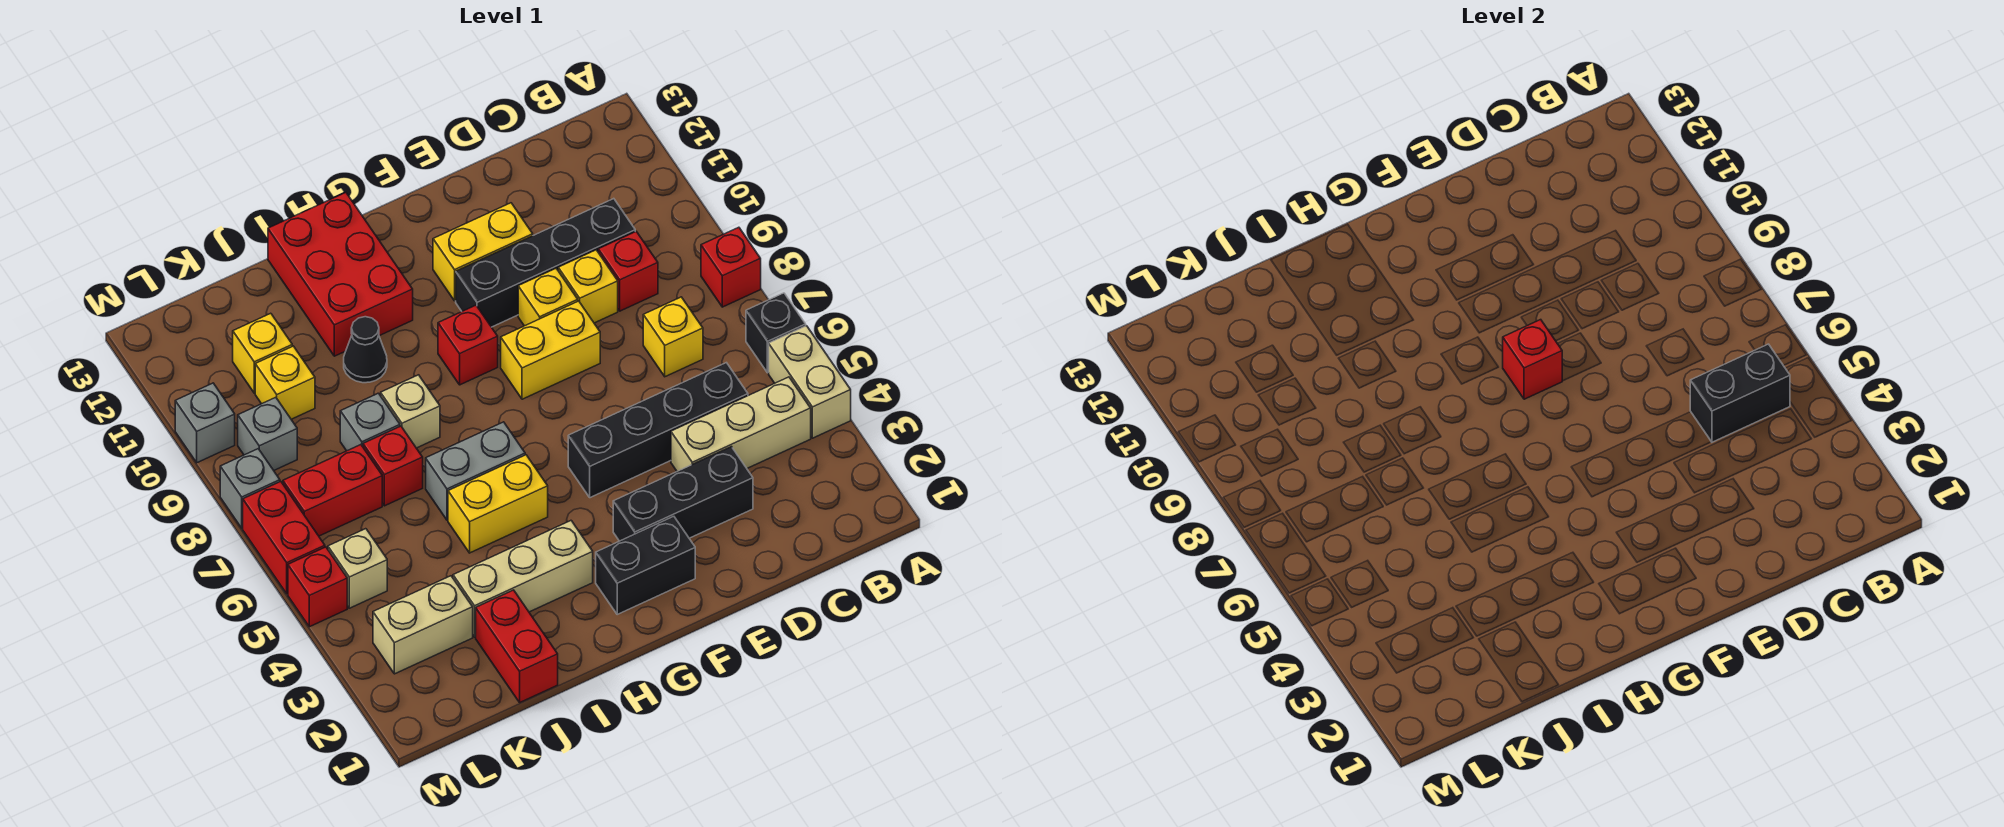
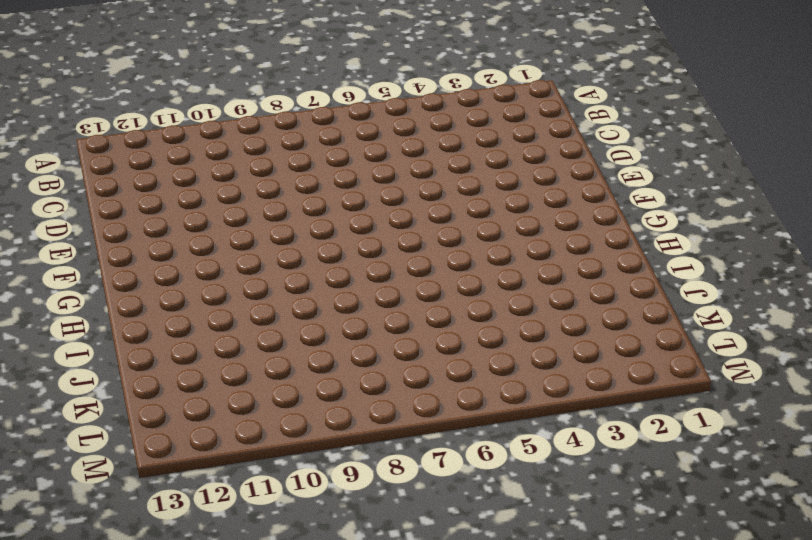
none -> tan brick A4:A5 level 1
none -> black brick A6 level 1
none -> red brick A8 level 1
none -> tan brick B4:D4 level 1

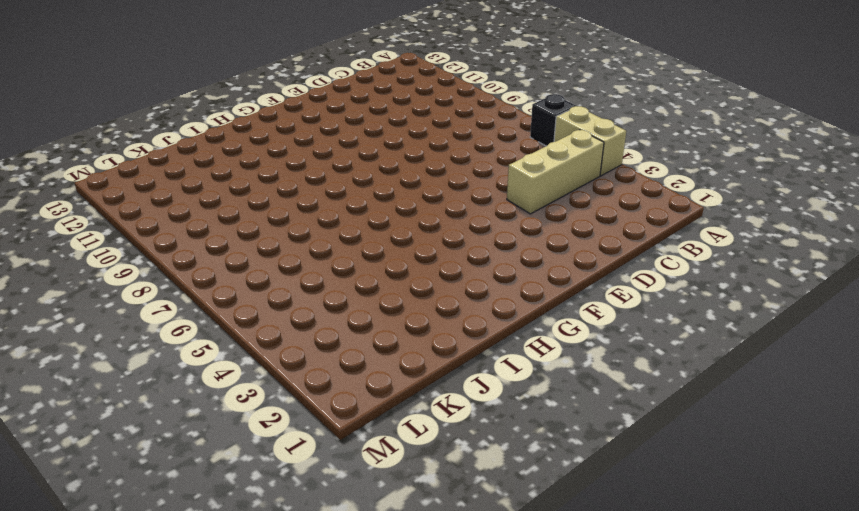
none -> red brick A8 level 1
none -> black brick C5:F5 level 1
none -> yellow brick C7 level 1
none -> red brick C9 level 1

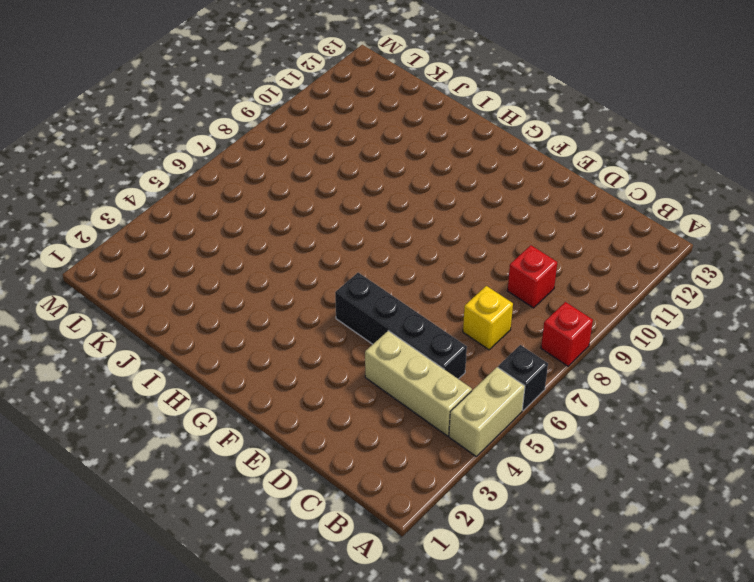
none -> black brick C10:F10 level 1
none -> black brick D3:F3 level 1
none -> yellow brick D9 level 1
none -> yellow brick E8:F8 level 1

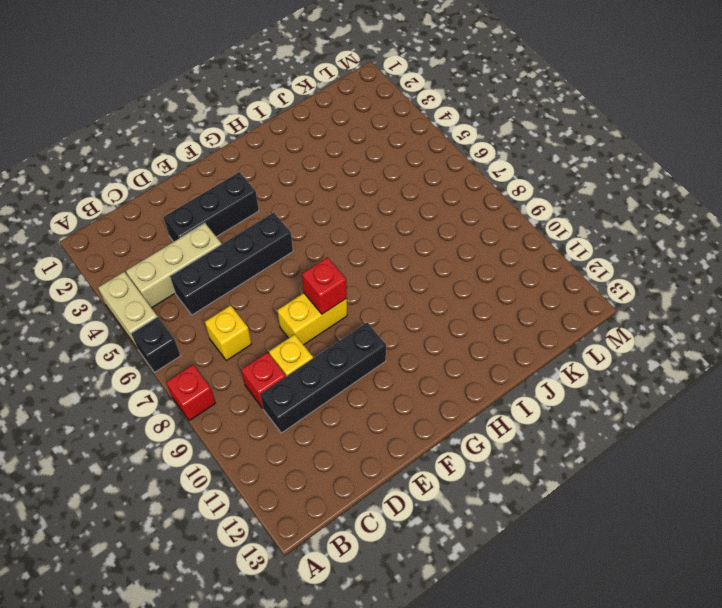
none -> yellow brick E9 level 1
none -> yellow brick E11:F11 level 1
none -> black brick F2:G2 level 1
none -> red brick G9 level 1

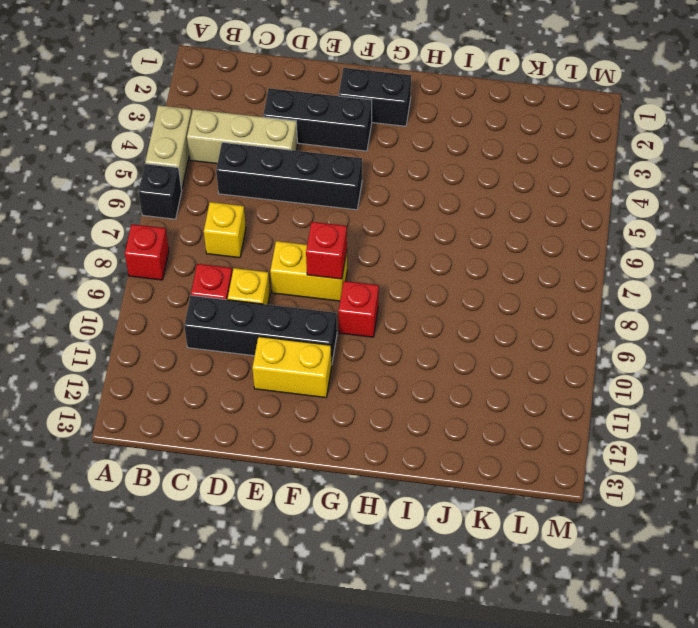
none -> yellow brick E9 level 1
none -> tan brick H3:J3 level 1
none -> yellow brick H5:I5 level 1
none -> grey brick H6:I6 level 1

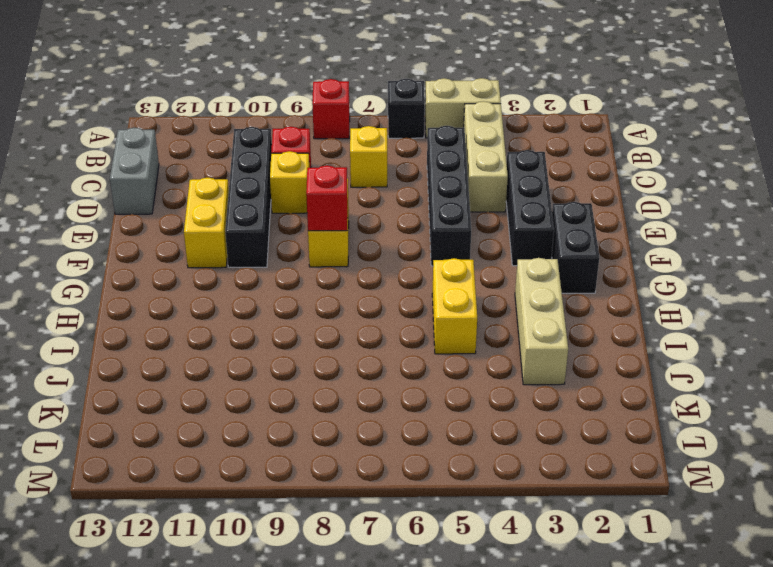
grey brick C13:D13 level 1 -> grey brick H6:I6 level 1
none -> yellow brick E9 level 1
none -> red brick G9 level 1
none -> red brick H11:I13 level 1
none -> tan brick I8 level 1

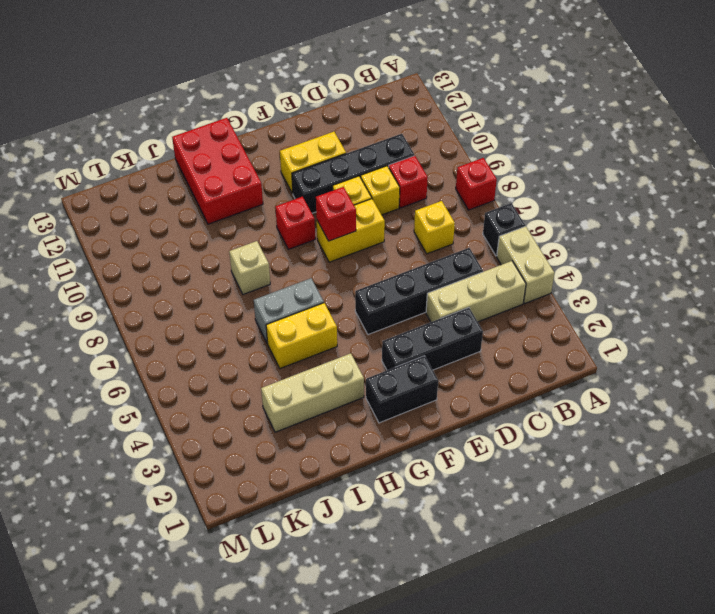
none -> black cone I10 level 1
none -> red brick J1:J2 level 1
none -> red brick J7 level 1
none -> grey brick J8 level 1

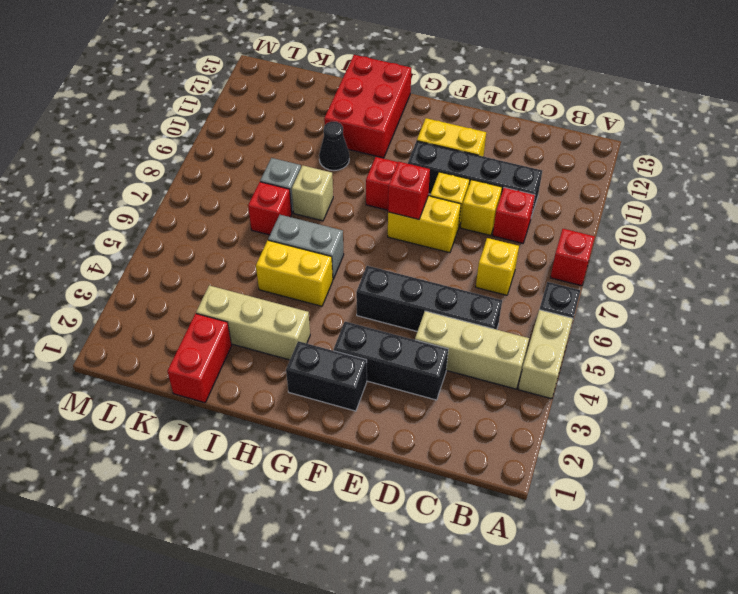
none -> tan brick K3:L3 level 1
none -> red brick K7:L7 level 1
none -> yellow brick K10 level 1
none -> yellow brick K11 level 1

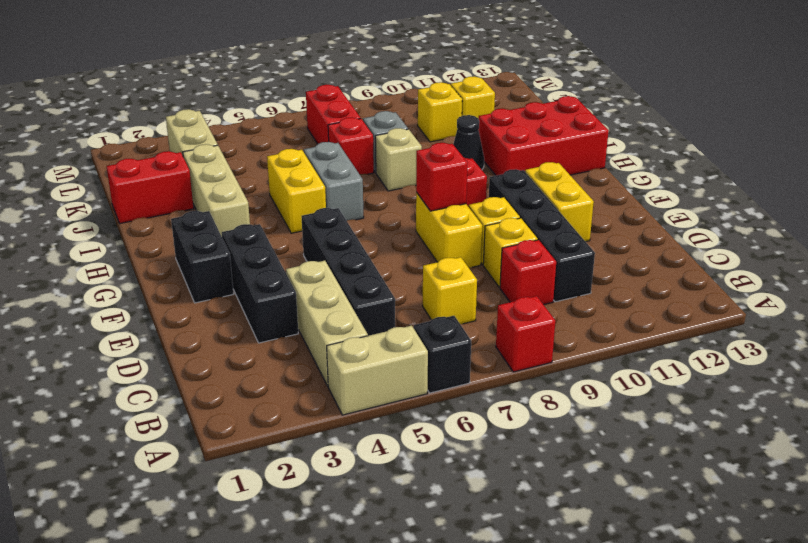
none -> tan brick L5 level 1
none -> grey brick L9 level 1
none -> red brick M5 level 1
none -> red brick M6:M7 level 1

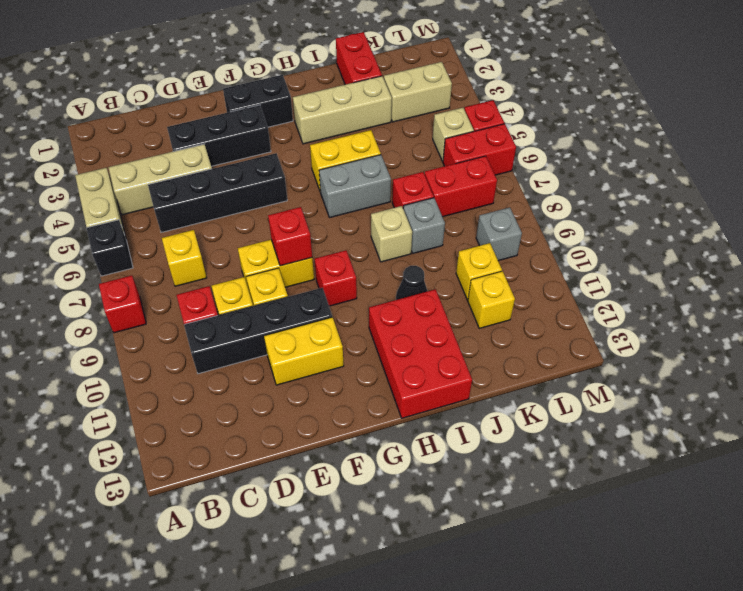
red brick L6:M6 level 1 -> red brick M6:M7 level 1
none -> grey brick M8 level 1
none -> grey brick M10 level 1
none -> black brick B5:C5 level 2

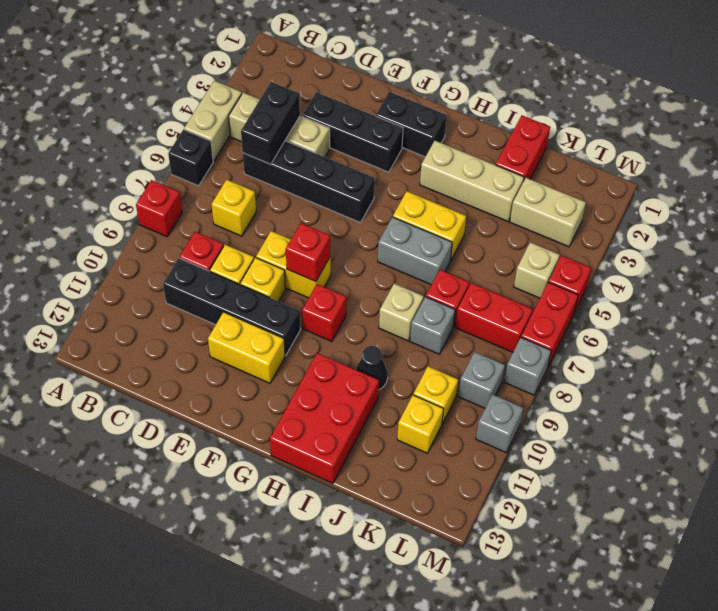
black brick C4:C5 level 2 -> black brick B5:C5 level 2

